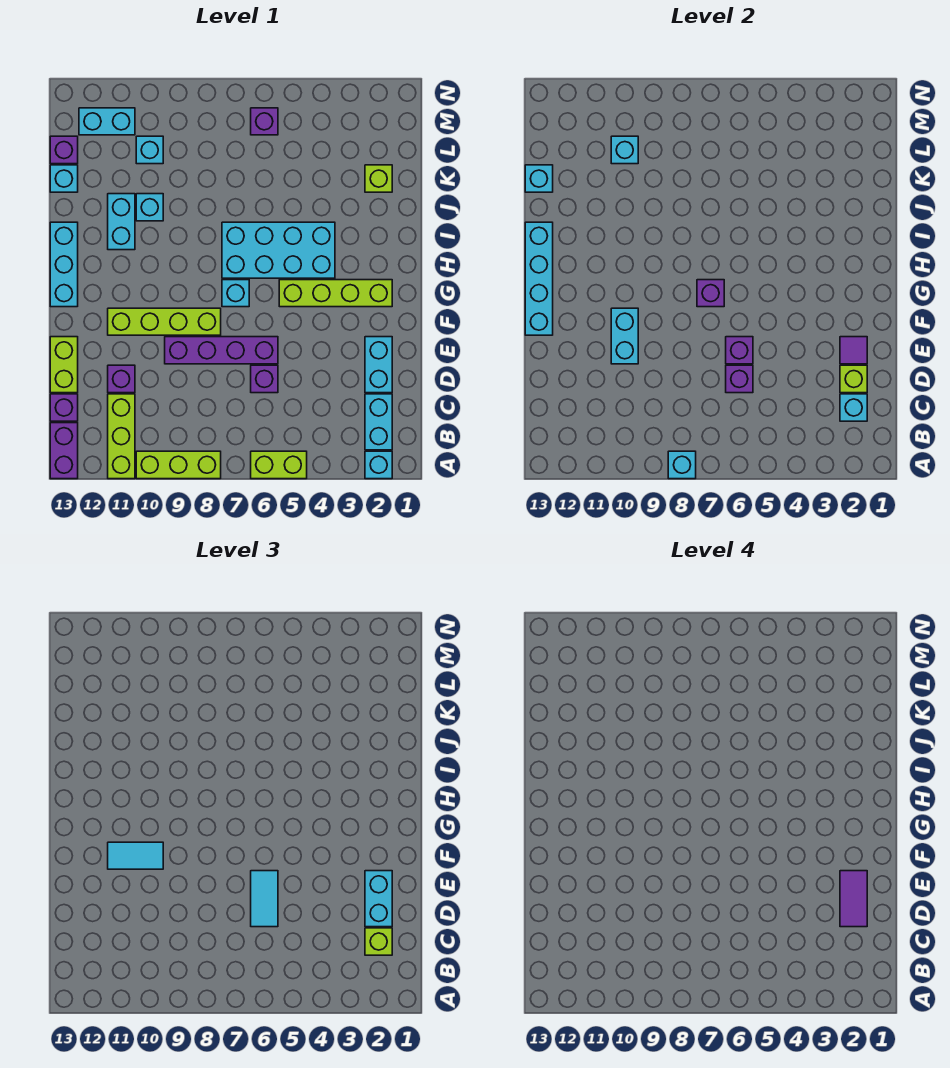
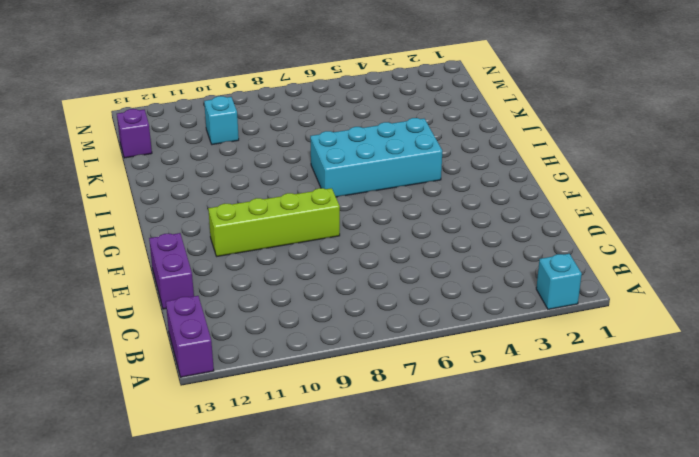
purple brick D13:E13 level 1 -> lime brick D13:E13 level 1
none -> lime brick A5:A6 level 1
none -> lime brick A8:A10 level 1
none -> lime brick A11:C11 level 1
none -> cyan brick B2:C2 level 1

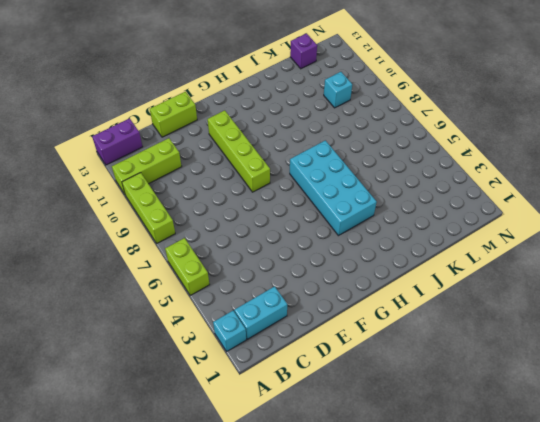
none -> purple brick C13 level 1
none -> cyan brick D2:E2 level 1
none -> purple brick D6 level 1
none -> purple brick D11 level 1

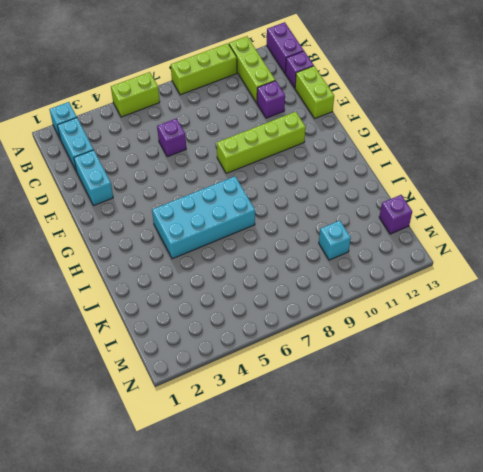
none -> purple brick E6:E9 level 1
none -> lime brick G2:G5 level 1
none -> cyan brick G7 level 1
none -> cyan brick G13:I13 level 1

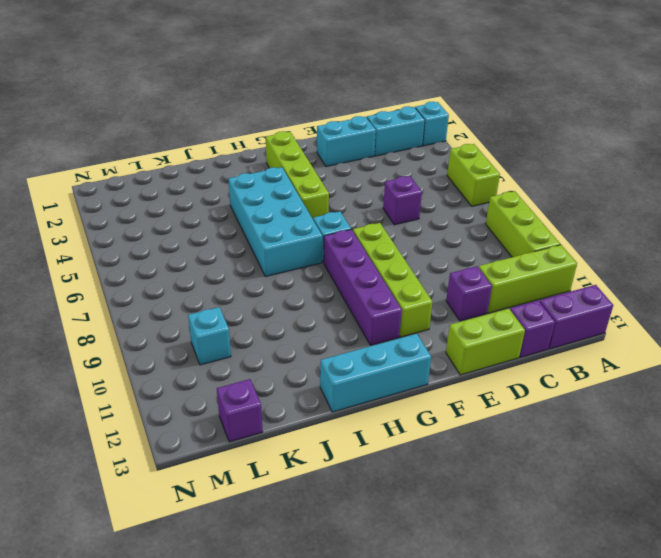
purple brick G8:G11 level 1 -> purple brick E6:E9 level 1
none -> cyan brick I11:J11 level 1
none -> cyan brick J10 level 1
none -> lime brick K2 level 1
none -> cyan brick K13 level 1

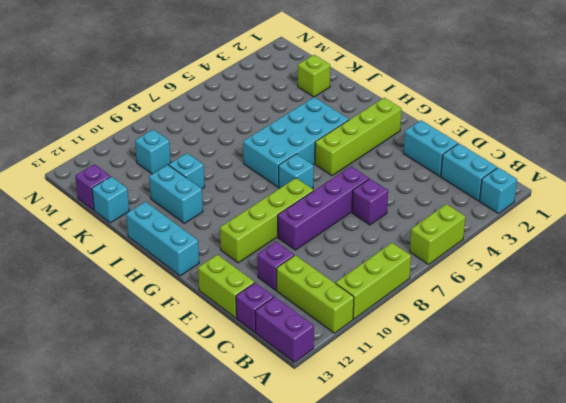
none -> purple brick M6 level 1
none -> cyan brick M11:M12 level 1
none -> cyan brick A8 level 2
none -> cyan brick C2 level 2

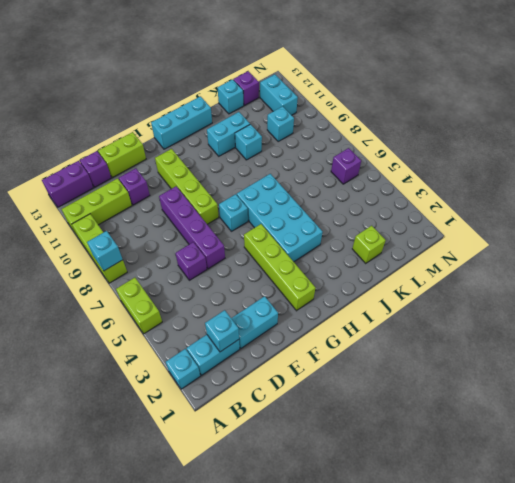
none -> lime brick D2 level 2
none -> purple brick D6 level 2
none -> purple tile E2 level 2
none -> purple brick E6 level 2

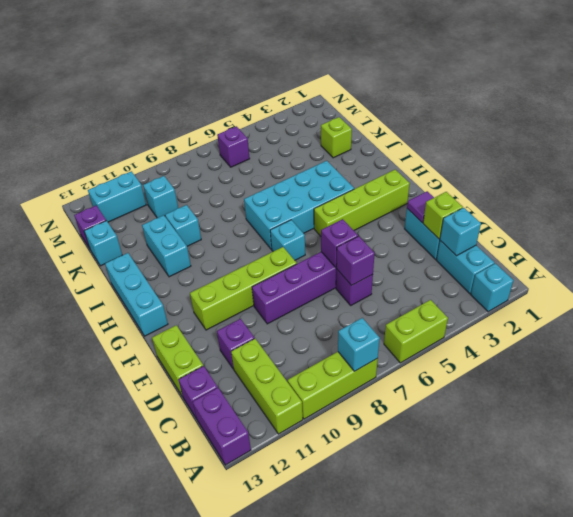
none -> cyan brick E10:F10 level 2
none -> cyan brick F13:I13 level 2
none -> purple brick G7 level 2
none -> cyan brick K13 level 2

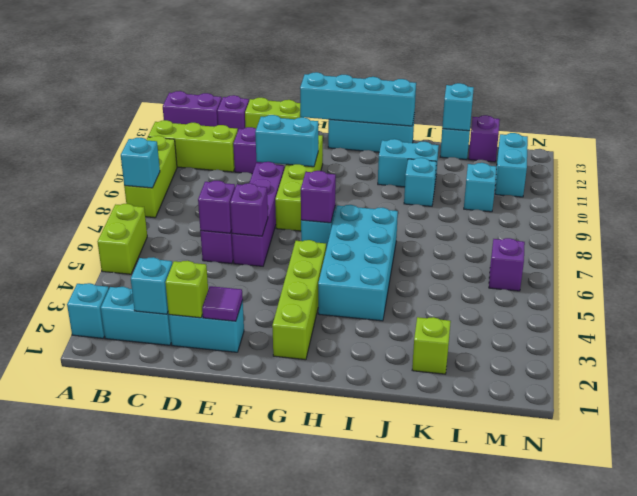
none -> cyan brick L10 level 2
none -> lime brick C2 level 3
none -> cyan brick D2:E2 level 3
none -> cyan tile D6:E6 level 3

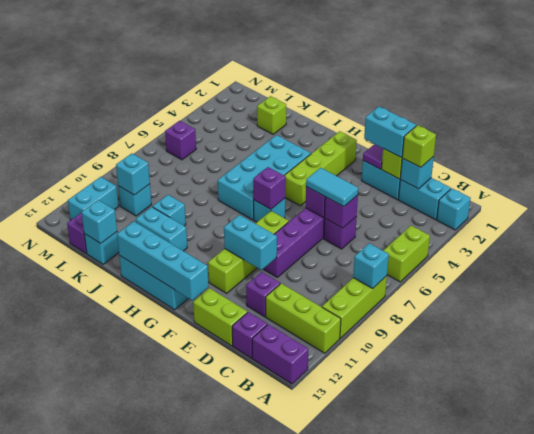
none -> cyan tile F10:F11 level 3
none -> purple tile D2:E2 level 4

